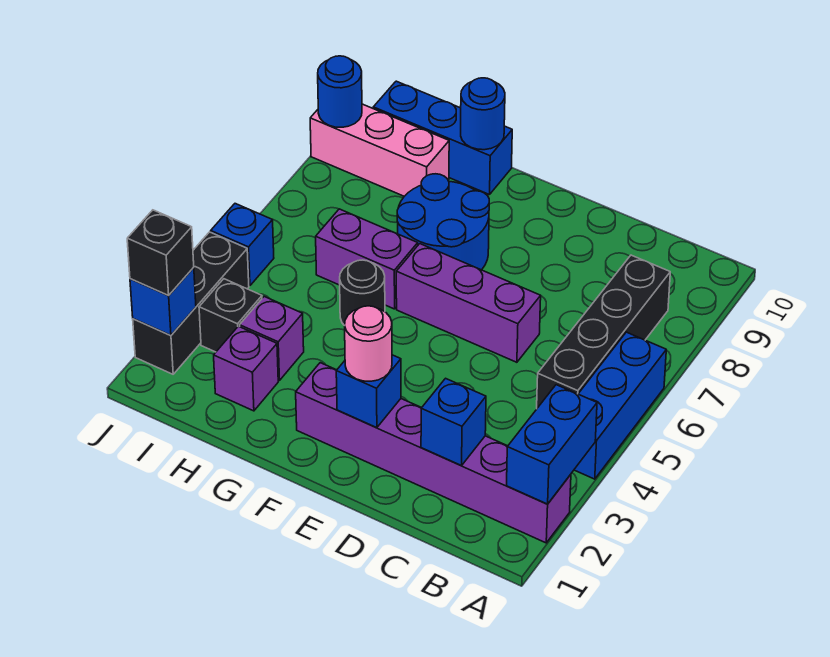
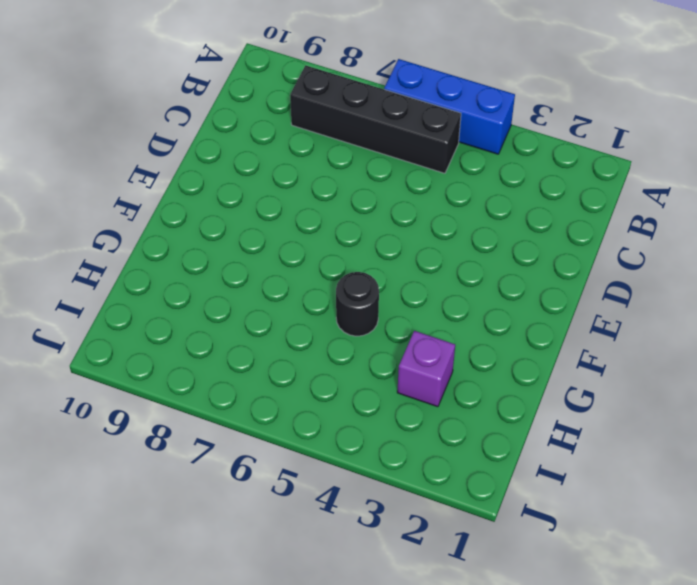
none -> purple brick A2:F2 level 1
none -> purple brick D6:F6 level 1
none -> blue round brick F7:G8 level 1

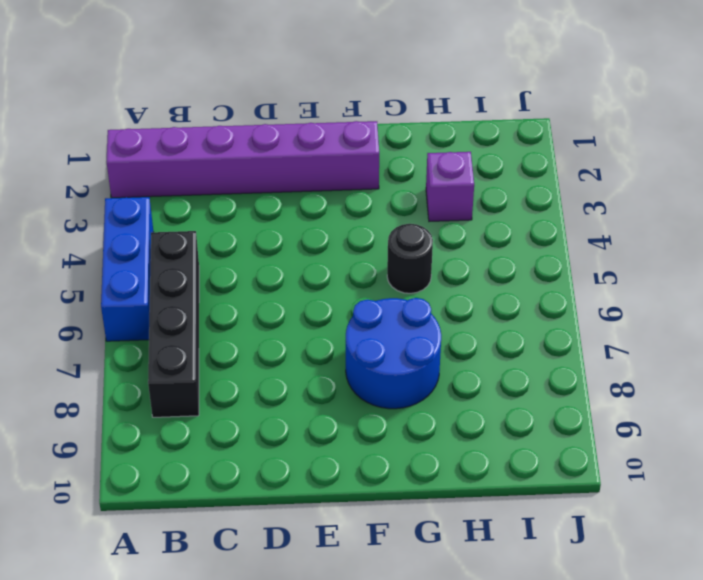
none -> purple brick D6:F6 level 1
none -> purple brick G6:H6 level 1
none -> blue brick G10:I10 level 1

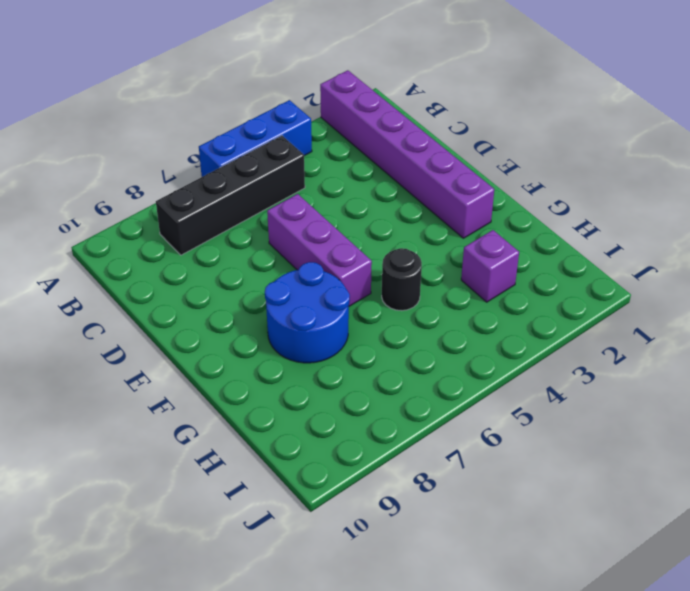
none -> purple brick G6:H6 level 1
none -> blue brick G10:I10 level 1
none -> purple brick H2 level 1

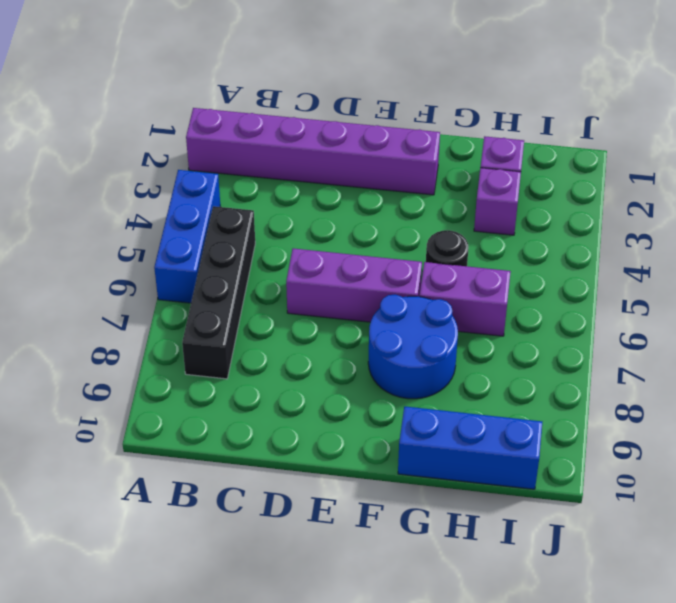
none -> pink brick H9:J9 level 1
none -> black brick I3 level 1
none -> black brick J2:J4 level 1

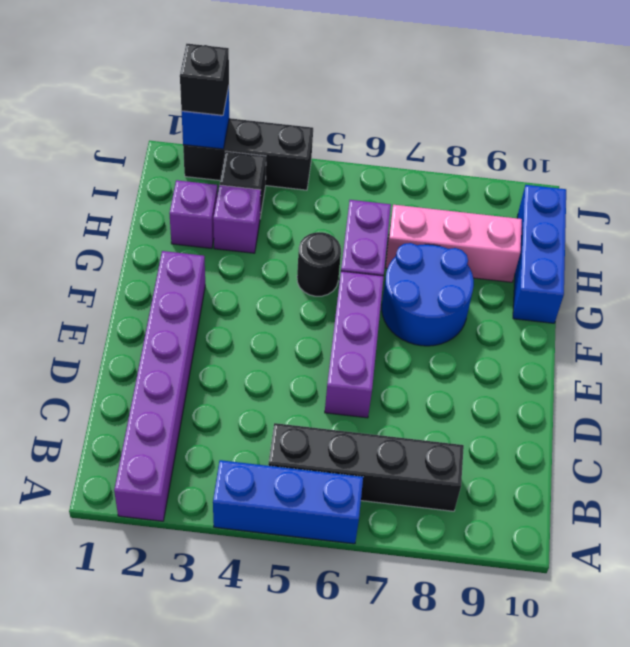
pink brick H7:H9 level 1 -> pink brick H9:J9 level 1
none -> blue brick J5 level 1
none -> blue brick A2:A3 level 2
none -> blue brick C2 level 2

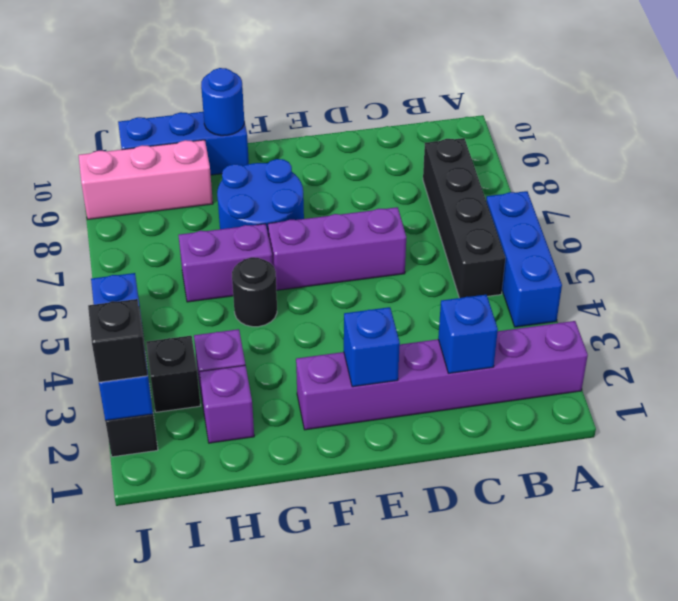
none -> blue brick A2:A3 level 2
none -> blue round brick J9 level 2
none -> pink round brick E2 level 3

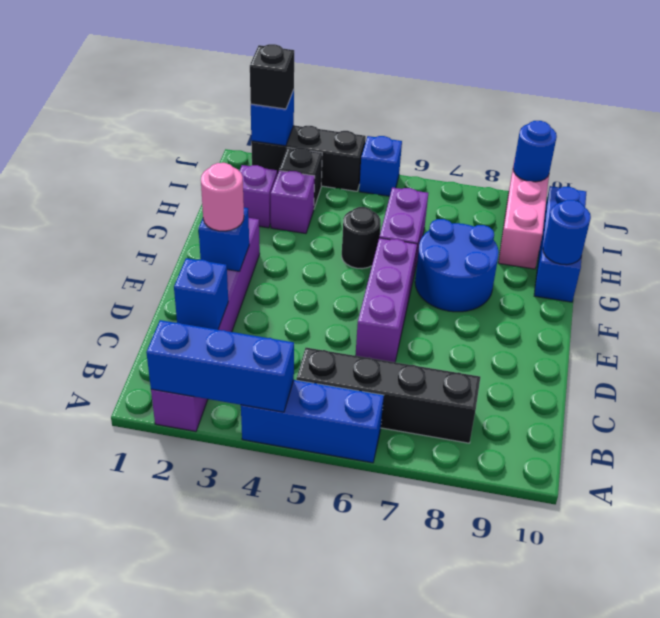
blue brick A2:A4 level 2 -> blue brick A2:A3 level 2

